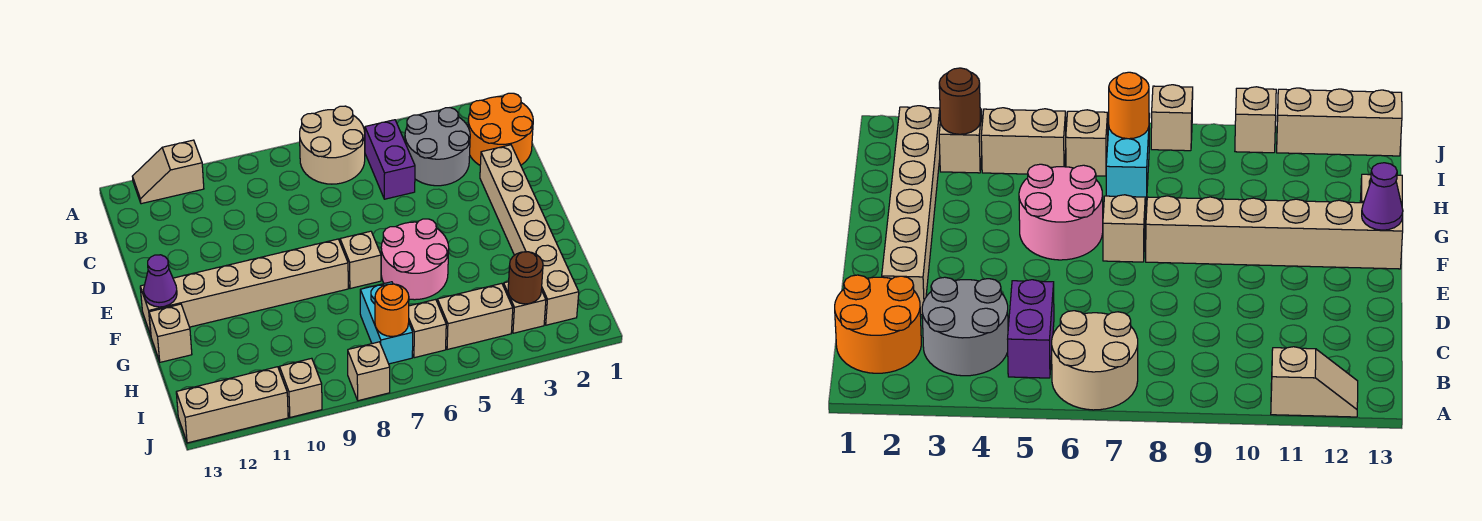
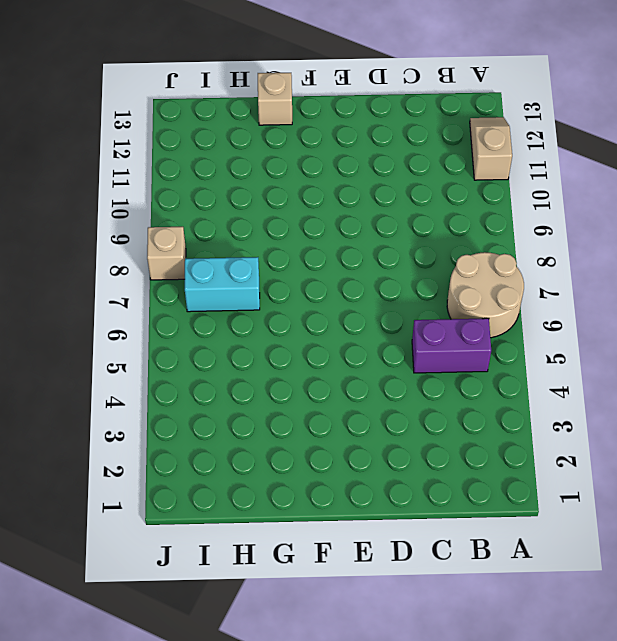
none -> orange round brick B1:C2 level 1
none -> grey round brick B3:C4 level 1
none -> tan brick D2:I2 level 1

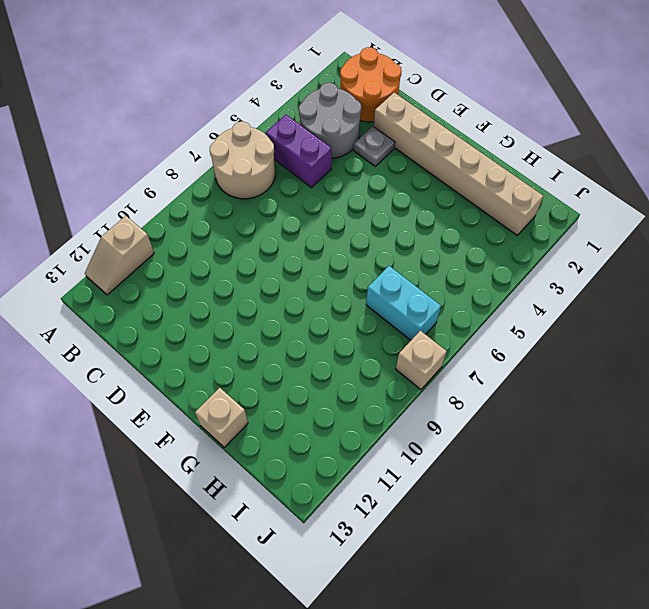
grey plate D3 level 1 -> none
none -> pink round brick F5:G6 level 1
none -> tan brick F7 level 1
none -> tan brick F8:F13 level 1

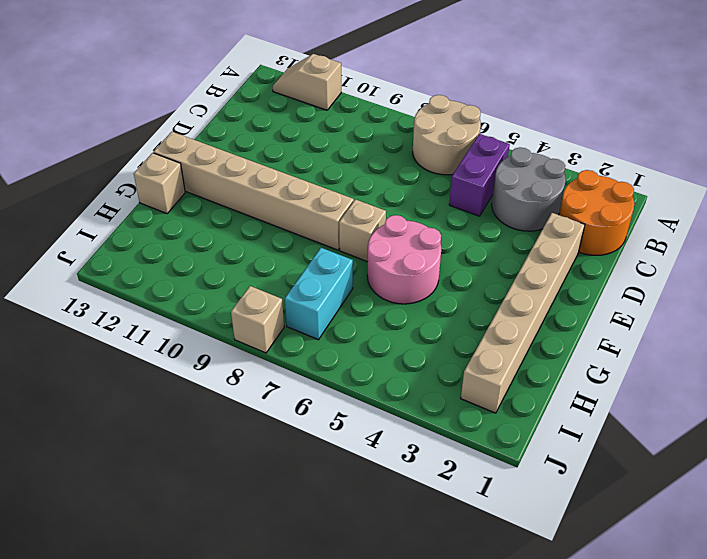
none -> tan brick I3 level 1
none -> tan brick I4:I5 level 1
none -> tan brick I6 level 1

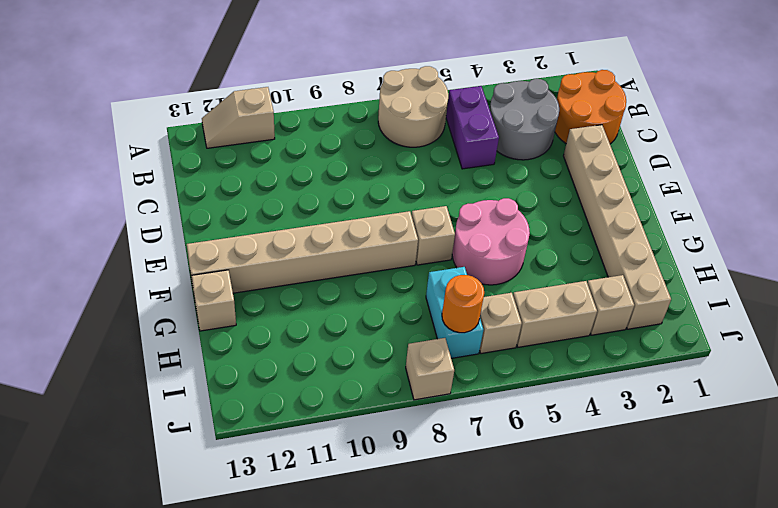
none -> tan brick J10 level 1
none -> tan brick J11:J13 level 1
none -> purple cone F13 level 2

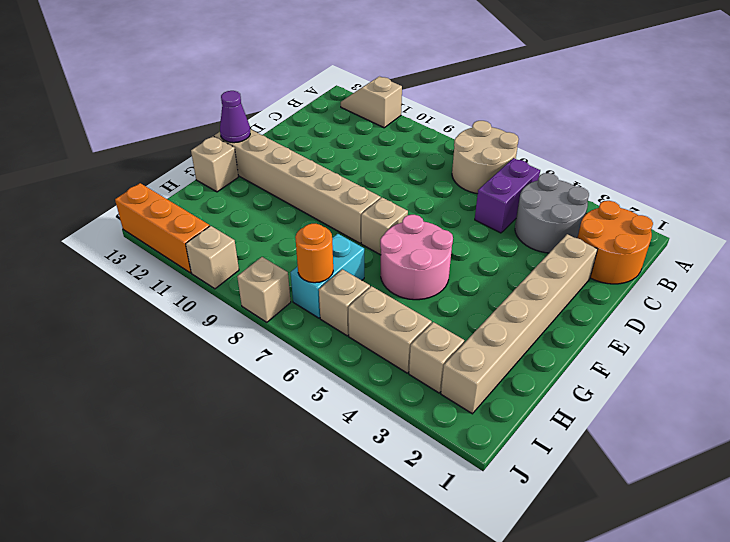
orange brick J11:J13 level 1 -> tan brick J11:J13 level 1
none -> brown round brick I3 level 2

